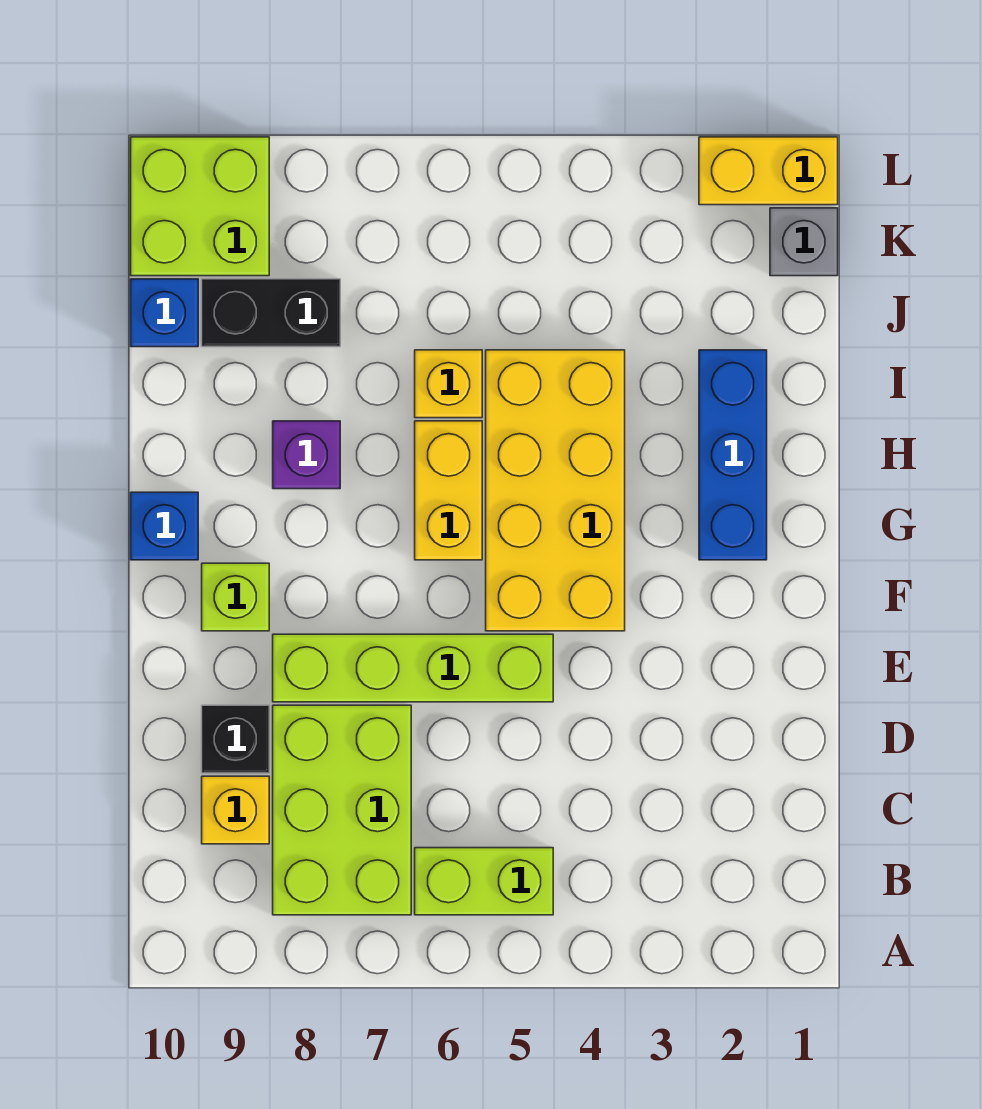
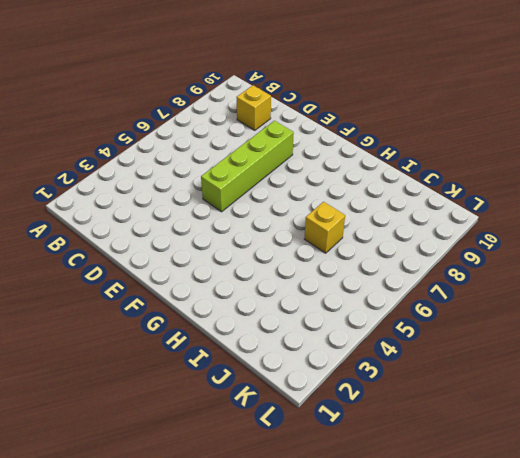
none -> lime brick B5:B6 level 1
none -> lime brick B7:D8 level 1
none -> black brick D9 level 1

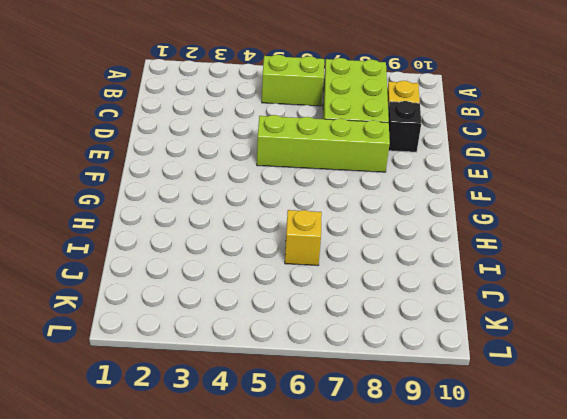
none -> yellow brick F4:I5 level 1
none -> lime brick F9 level 1
none -> blue brick G2:I2 level 1

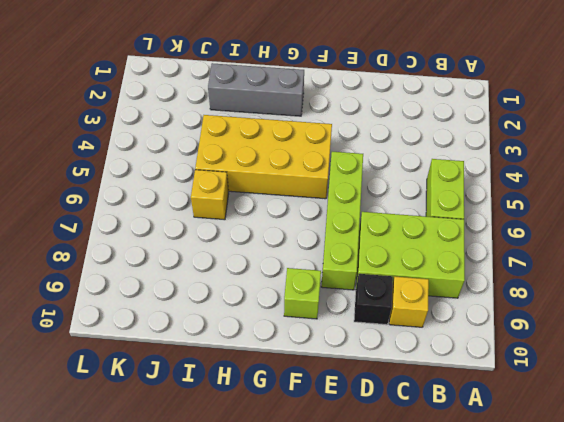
grey brick G2:I2 level 1 -> blue brick G2:I2 level 1
none -> yellow brick G6:H6 level 1
none -> blue brick G10 level 1
none -> purple brick H8 level 1

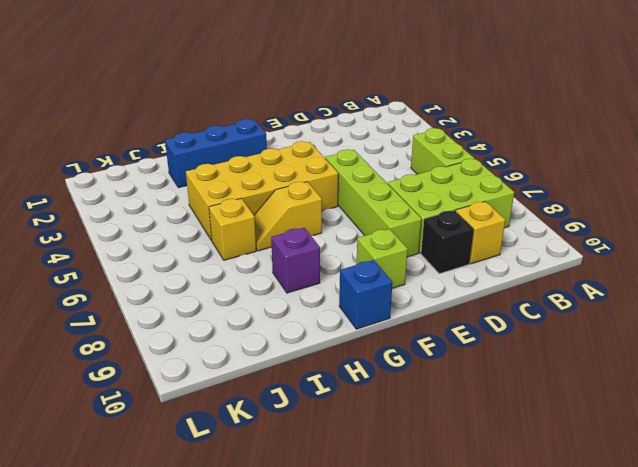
yellow slope G6:H6 level 1 top G -> yellow brick G6:H6 level 1
none -> black brick J8:J9 level 1
none -> blue brick J10 level 1
none -> grey brick K1 level 1

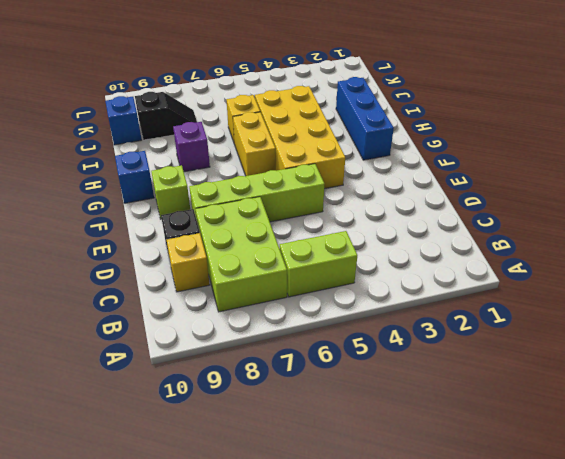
black slope J8:J9 level 1 top 9 -> black brick J8:J9 level 1
none -> grey brick K1 level 1
none -> lime brick K9:L10 level 1
none -> yellow brick L1:L2 level 1

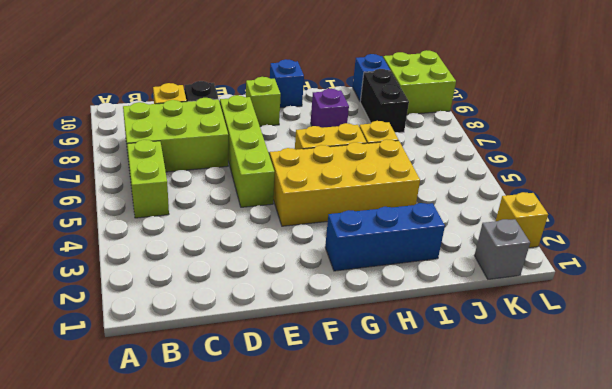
yellow brick L2 level 1 -> yellow brick L1:L2 level 1

